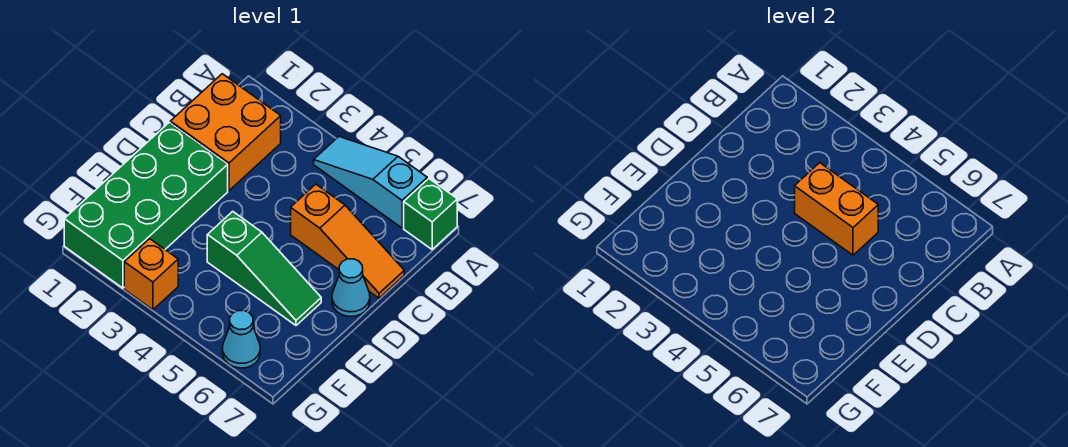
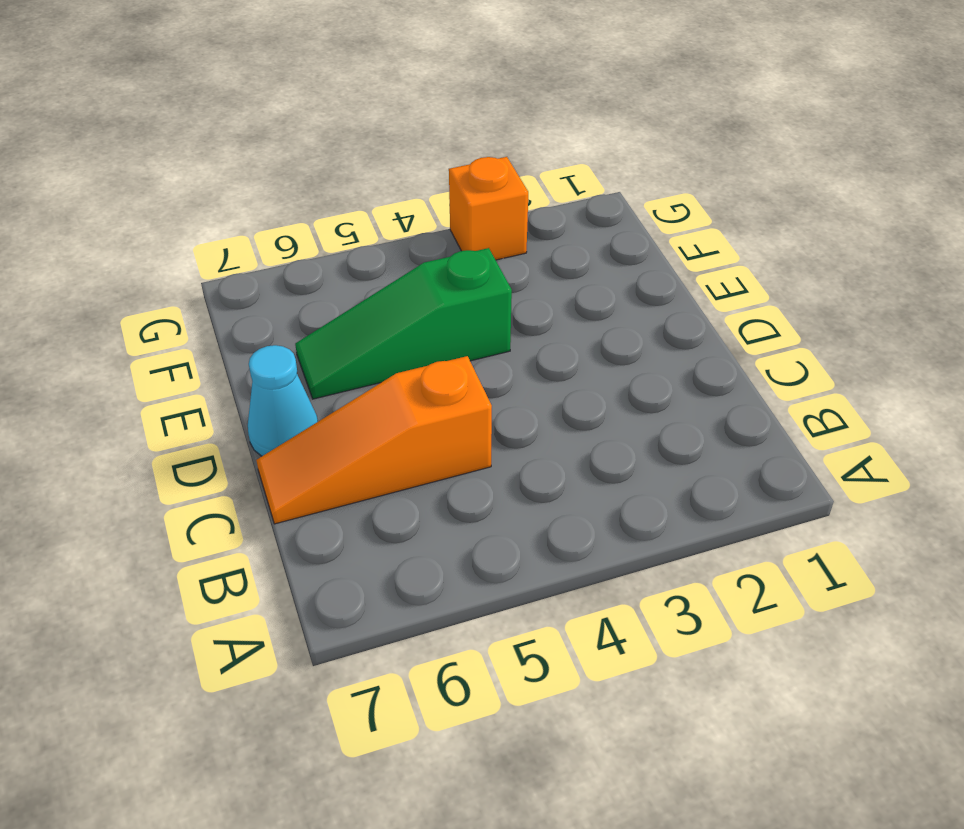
none -> cyan slope A4:A6 level 1 top 6
none -> green brick A7 level 1

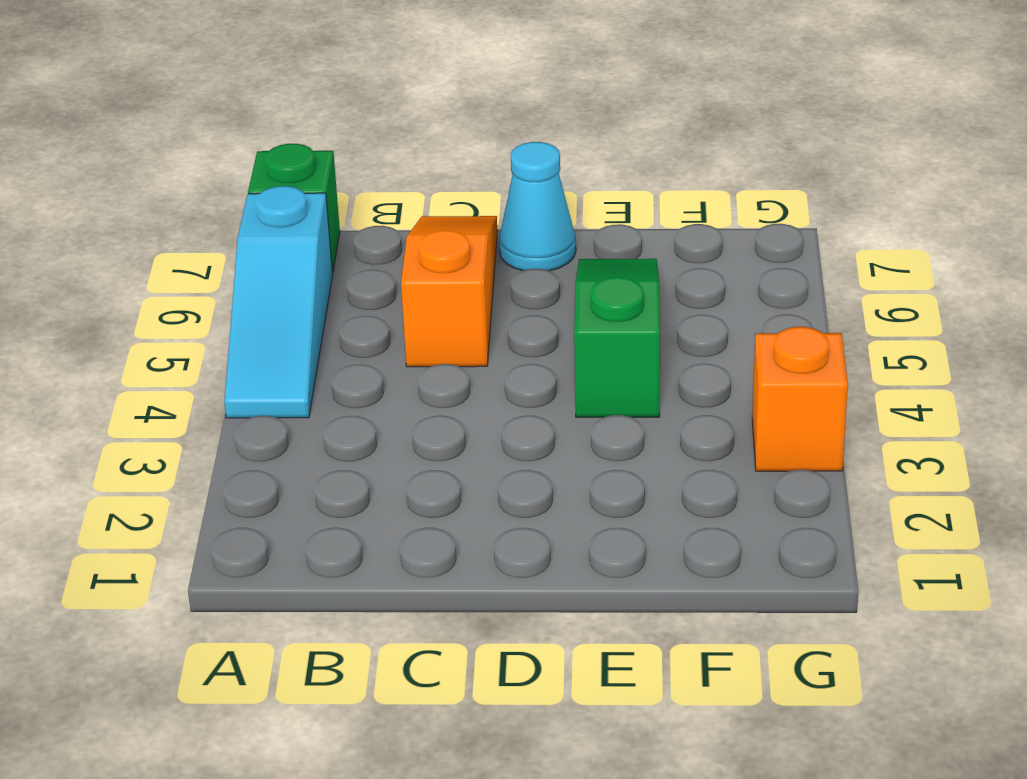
none -> orange brick B1:C2 level 1
none -> green brick D1:G2 level 1

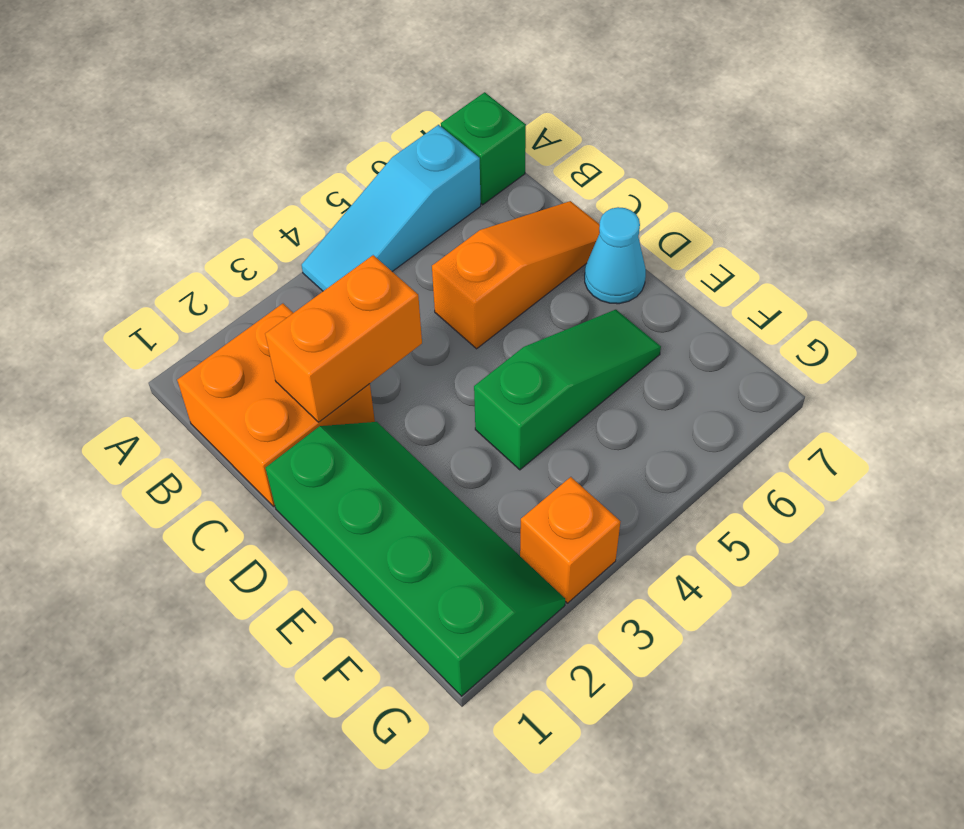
orange brick C2:C3 level 2 -> orange brick C4:C5 level 2
green slope D1:G2 level 1 top 1 -> green brick D1:G2 level 1
none -> cyan cone G6 level 1

